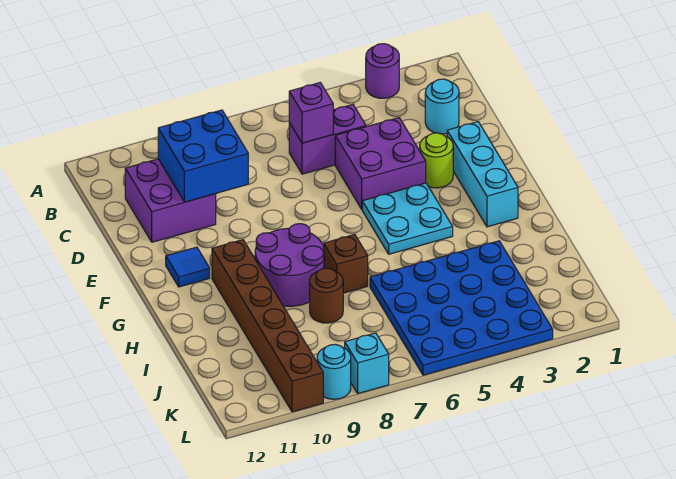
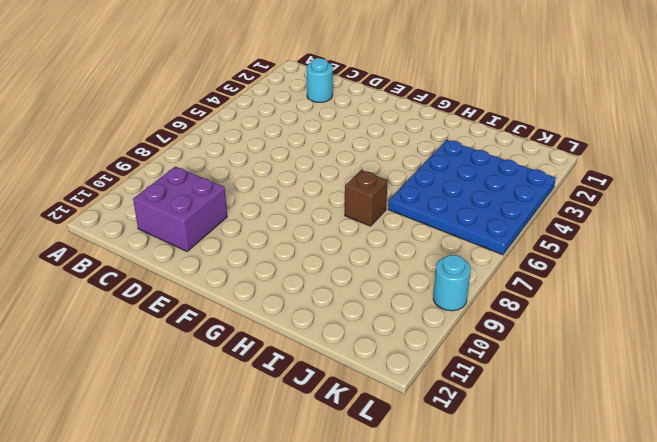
none -> purple round brick A3 level 1
none -> purple brick C5:C6 level 1
none -> purple brick D4:E5 level 1

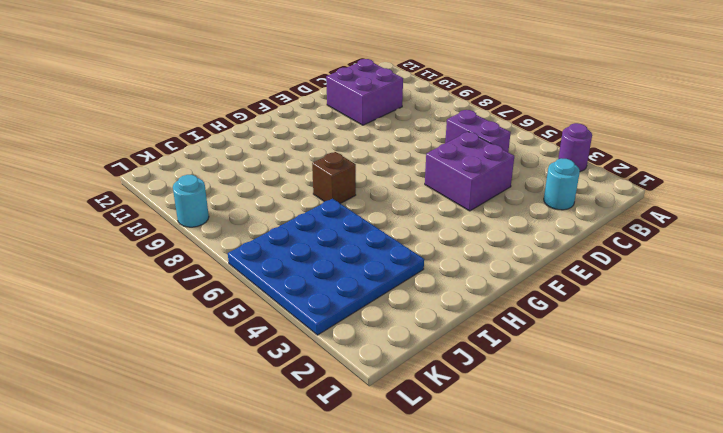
none -> cyan brick E2:G2 level 1
none -> lime round brick E3 level 1
none -> cyan plate F4:G5 level 1

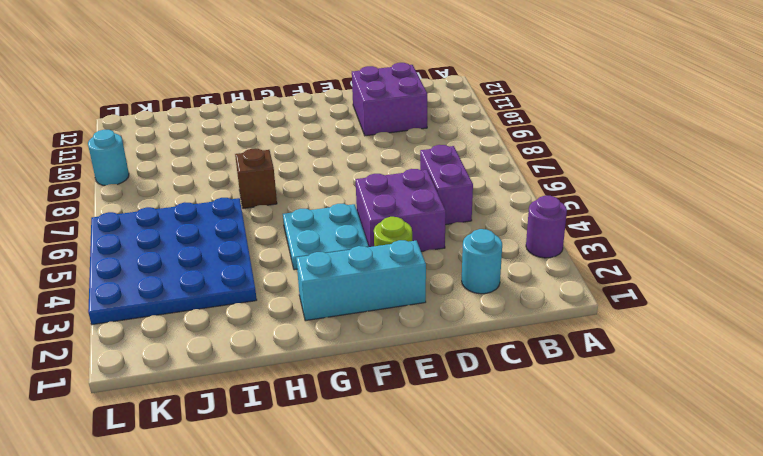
none -> blue tile F11 level 1
none -> purple round brick G8:H9 level 1
none -> brown brick G10:L10 level 1

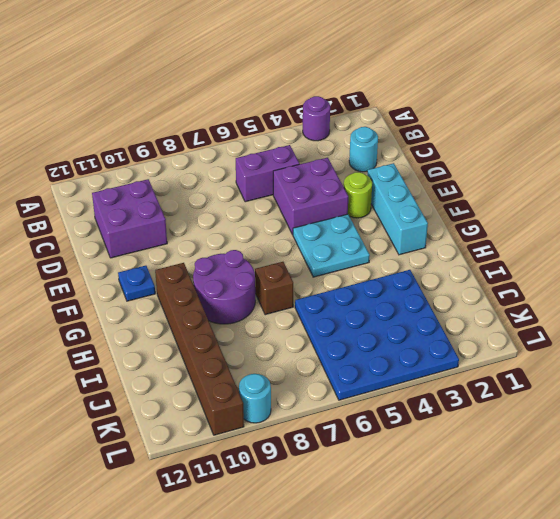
blue plate F11 level 1 -> blue tile F11 level 1
none -> brown round brick I8 level 1
none -> cyan brick L8 level 1
none -> purple brick C6 level 2

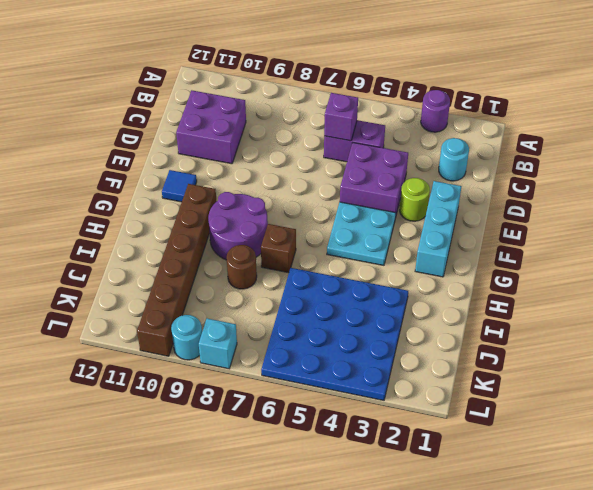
none -> blue brick C9:D10 level 2

